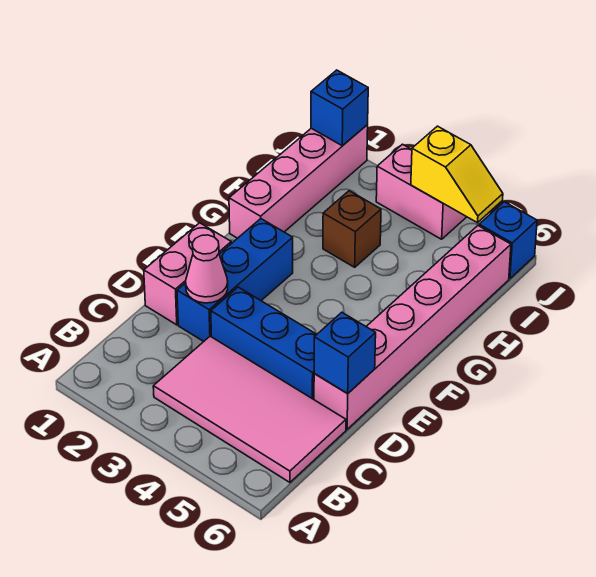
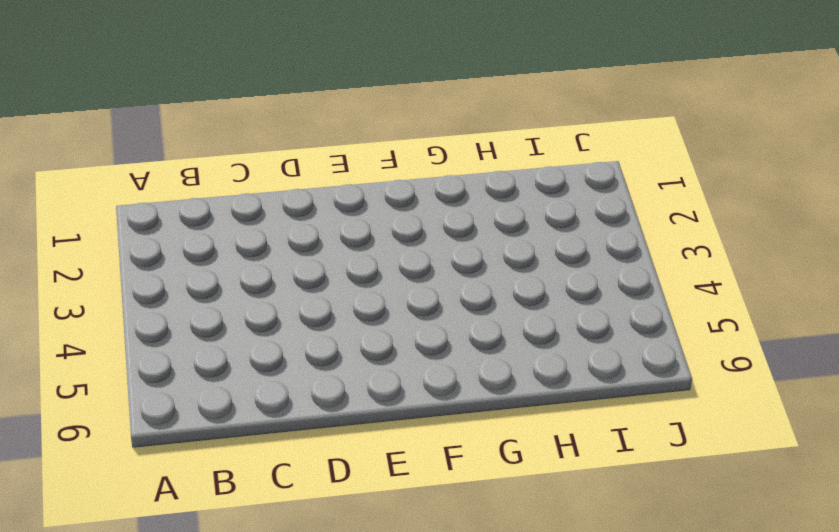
none -> pink tile B3:C6 level 1
none -> pink brick D1:E1 level 1
none -> blue brick D2:F2 level 1

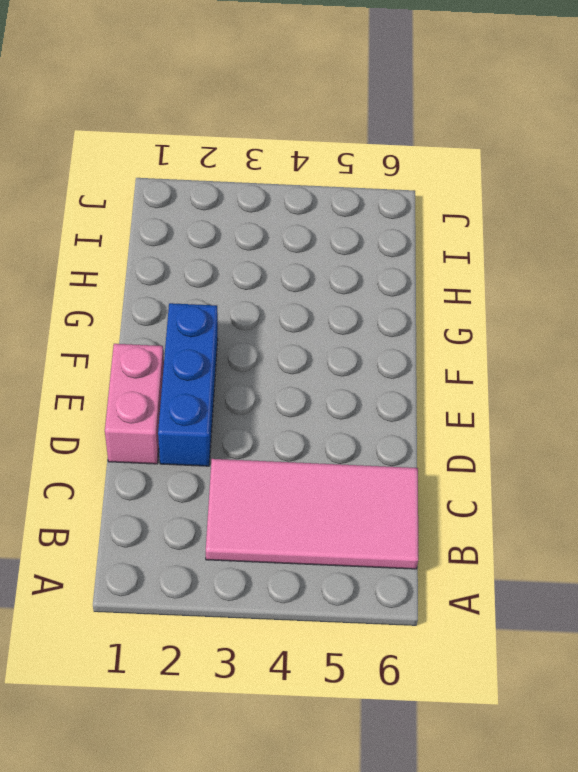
none -> blue brick D3:D5 level 1
none -> pink brick D6:I6 level 1
none -> pink brick G1:J1 level 1

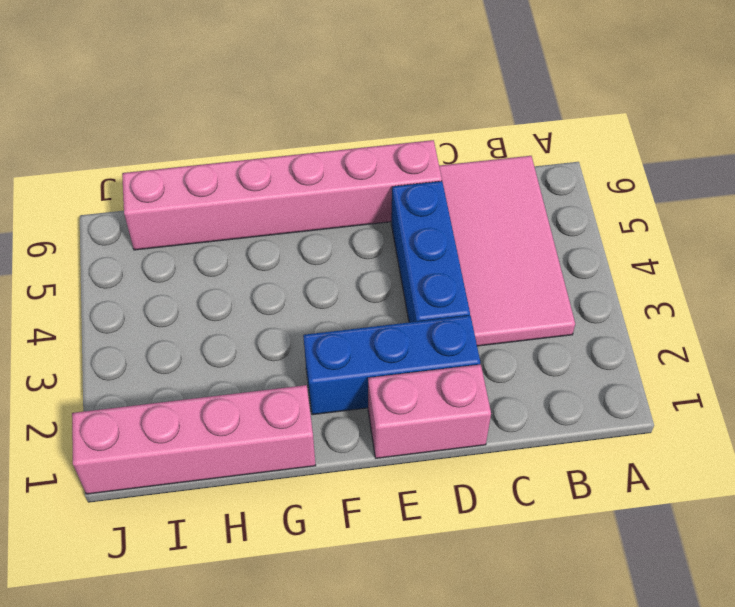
none -> brown brick H3 level 1
none -> pink brick J3:J4 level 1
none -> blue brick J6 level 1

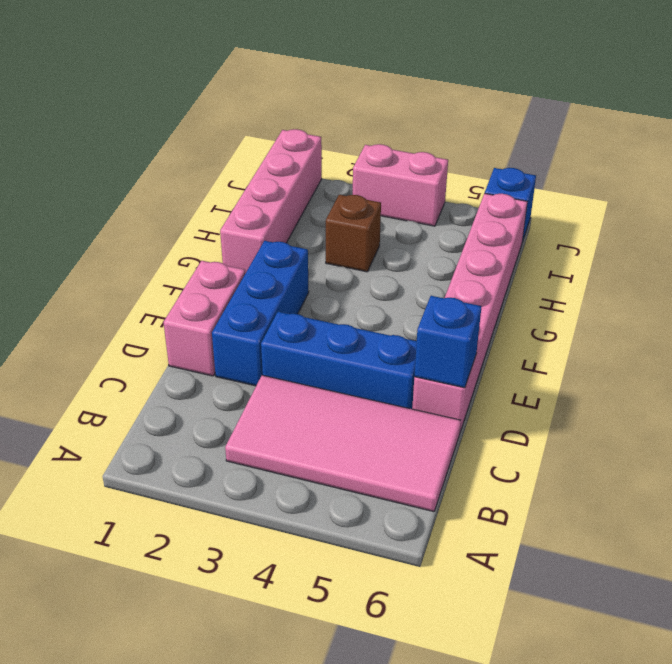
none -> pink cone D2 level 2
none -> blue brick J1 level 2
none -> yellow slope J4:J5 level 2 top 4

